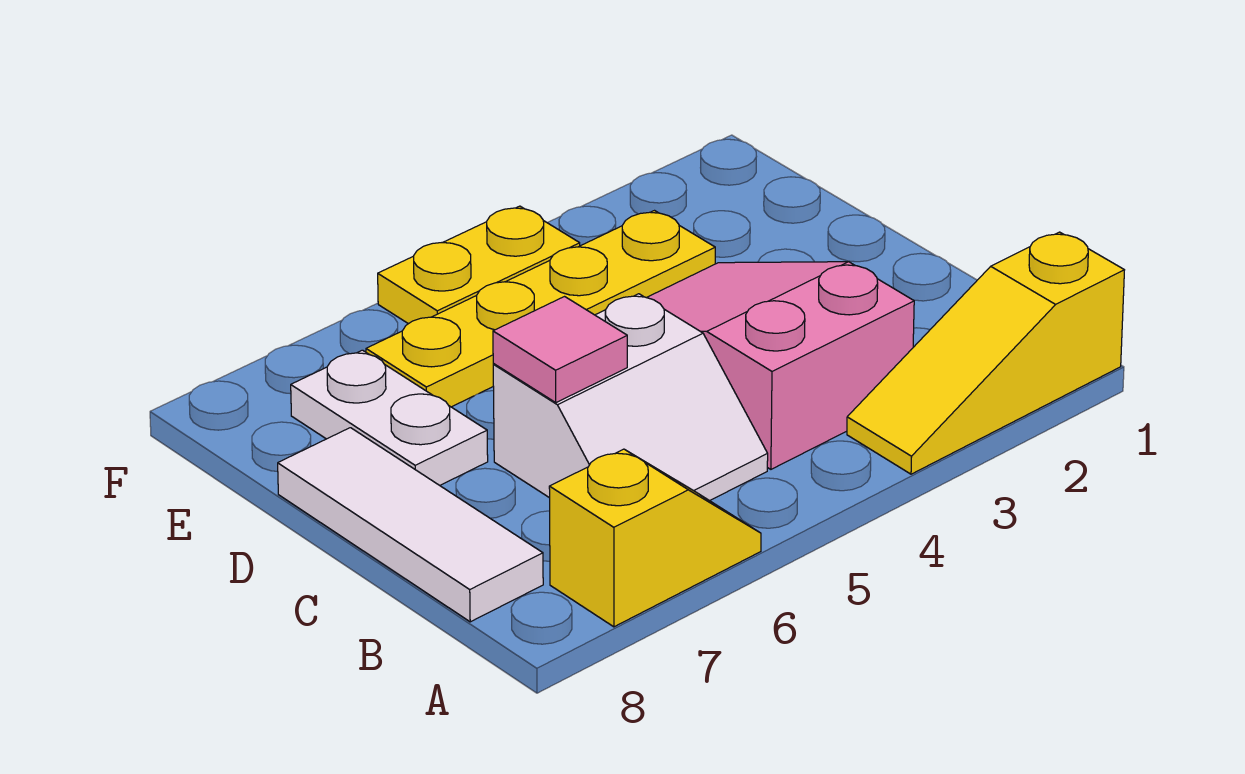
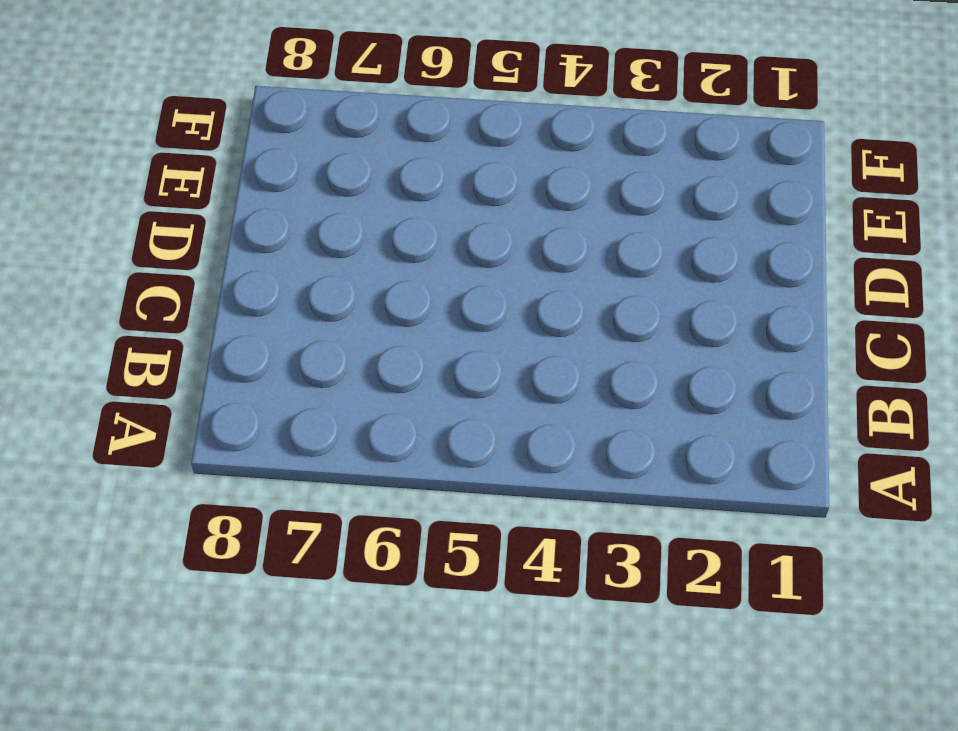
none -> yellow slope A1:A3 level 1 top 1
none -> yellow slope A6:A7 level 1 top 7

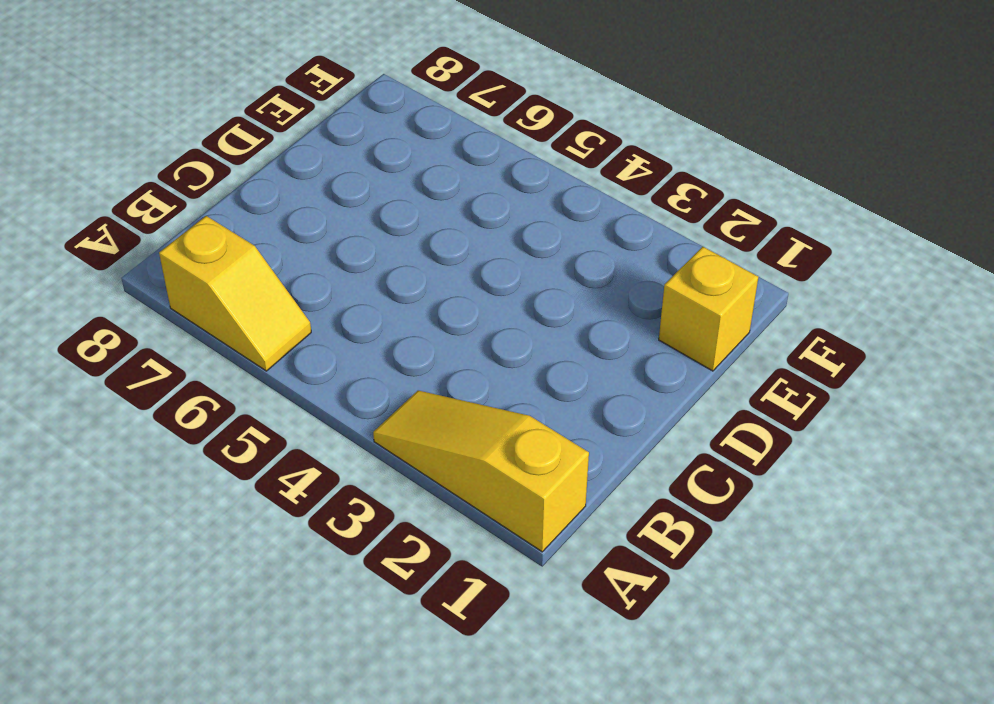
yellow brick E1 level 1 -> none
none -> pink slope B3:D4 level 1 top B
none -> white slope B5:C6 level 1 top C

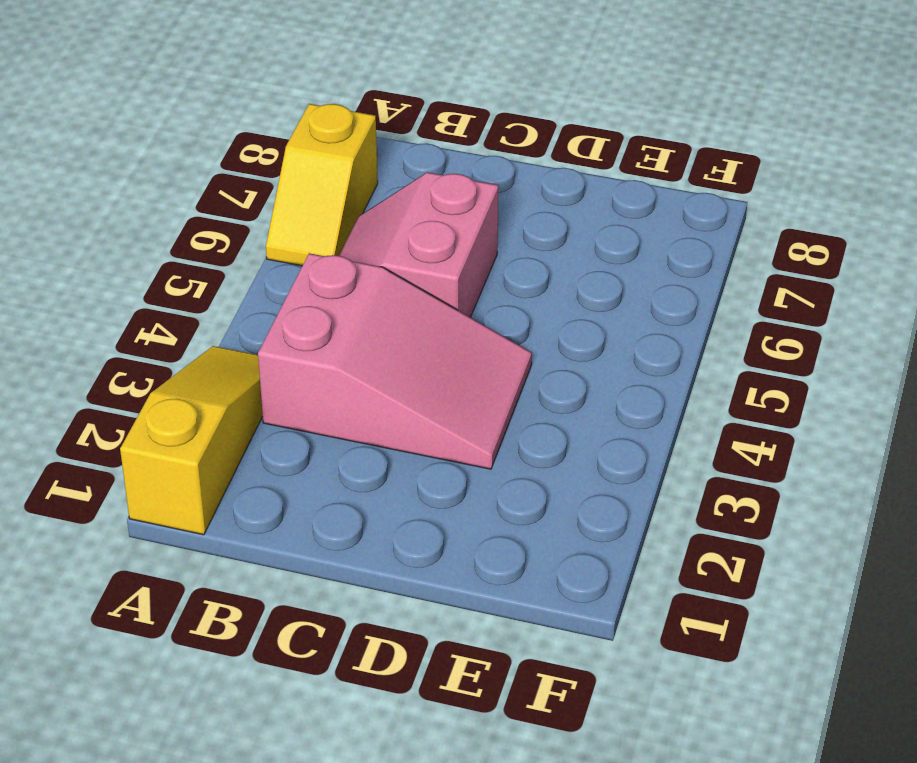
pink slope B5:C6 level 1 top C -> white slope B5:C6 level 1 top C
none -> white tile B8:D8 level 1
none -> white plate D7:E7 level 1

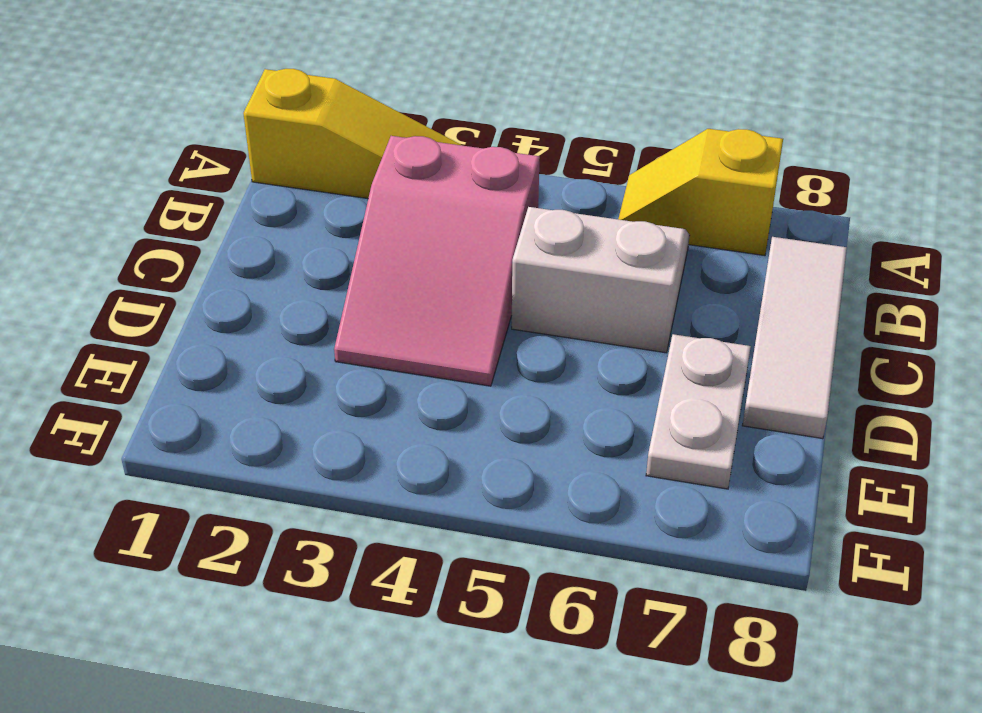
none -> yellow plate E3:E6 level 1
none -> yellow plate F4:F5 level 1

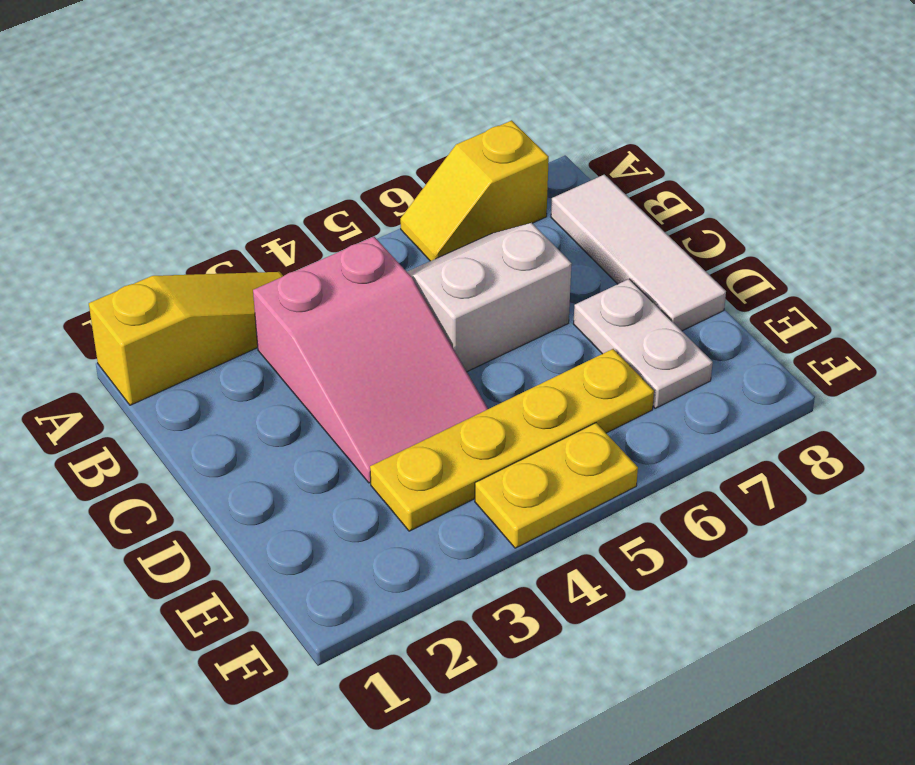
none -> pink tile C6 level 2

